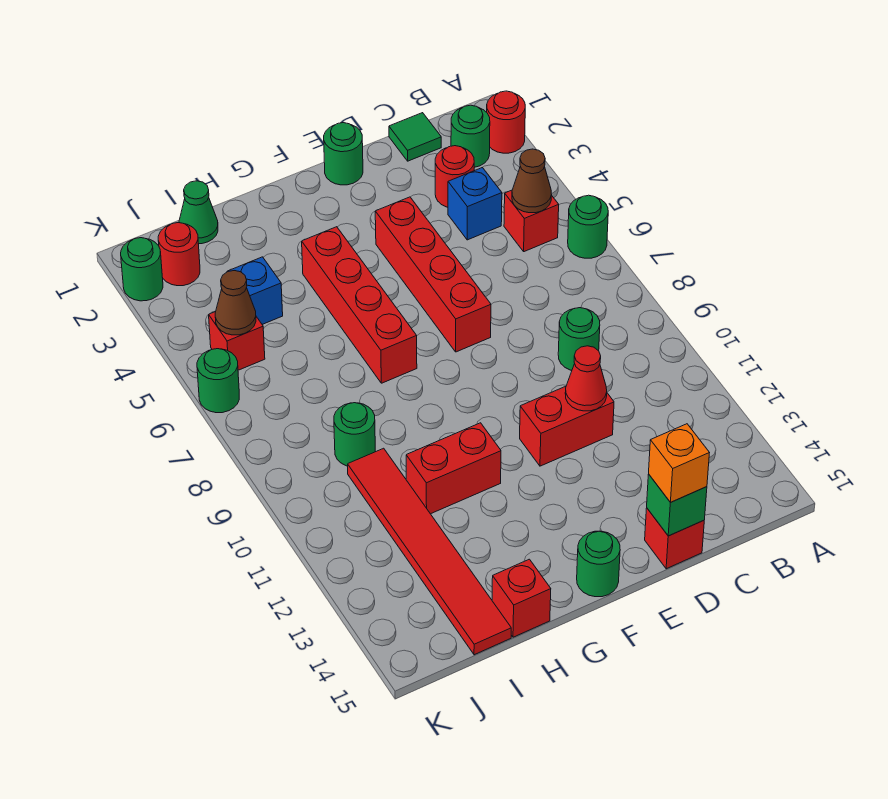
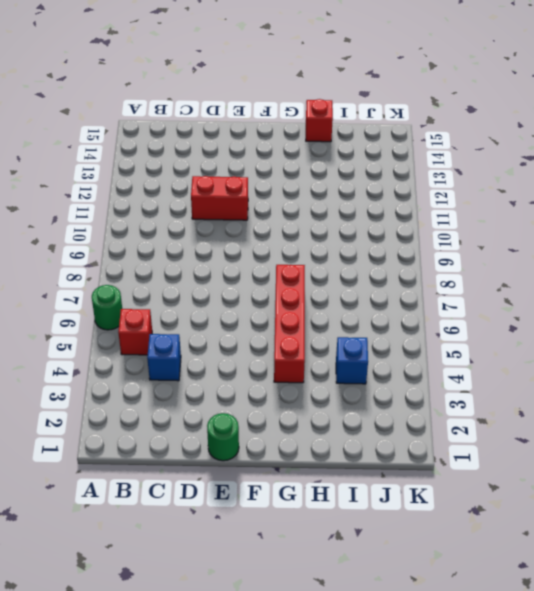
none -> red round brick A2 level 1
none -> green round brick B2 level 1
none -> green tile C1 level 1

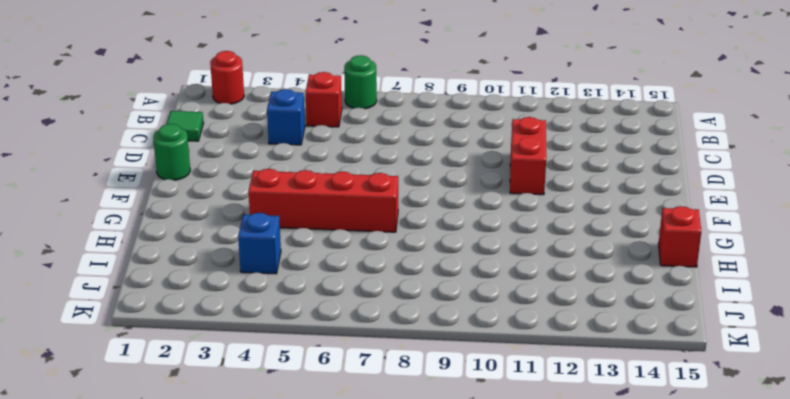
none -> green round brick B2 level 1
none -> red round brick C3 level 1
none -> green round brick C9 level 1

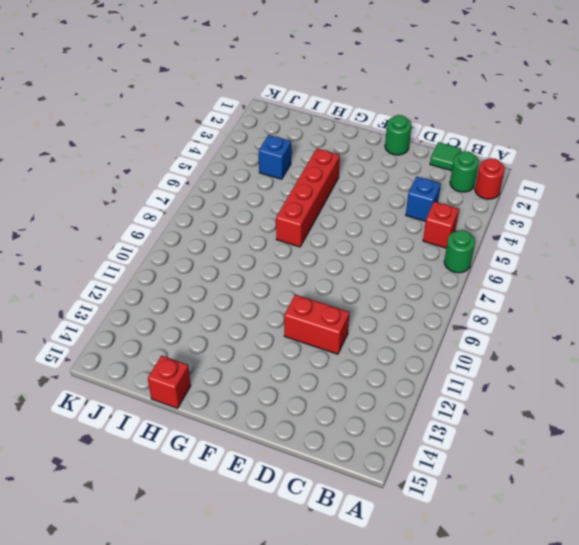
none -> red round brick C3 level 1
none -> green round brick C9 level 1
none -> red brick D15 level 1

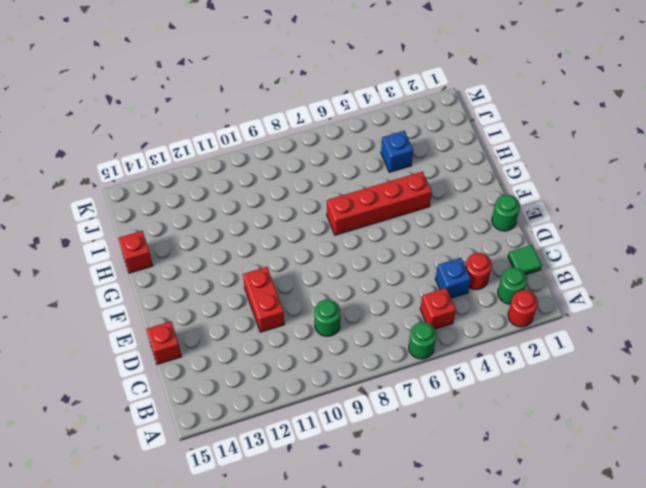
none -> red brick E4:E7 level 1
none -> green round brick F15 level 1
none -> red brick G11:H11 level 1

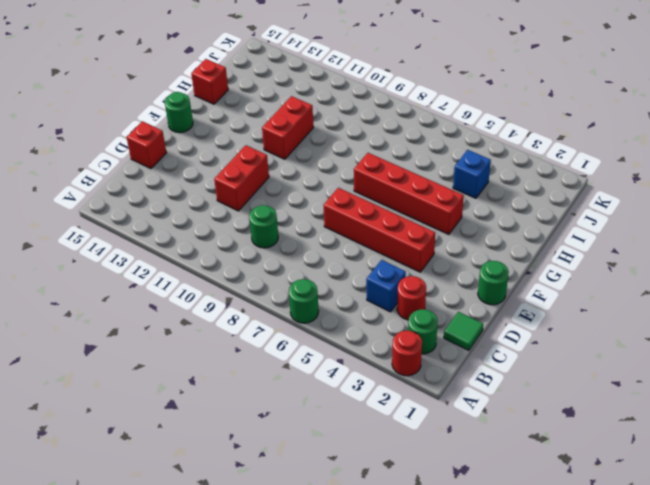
none -> red brick B5 level 1
none -> green cone I1 level 1
none -> green round brick I9 level 1

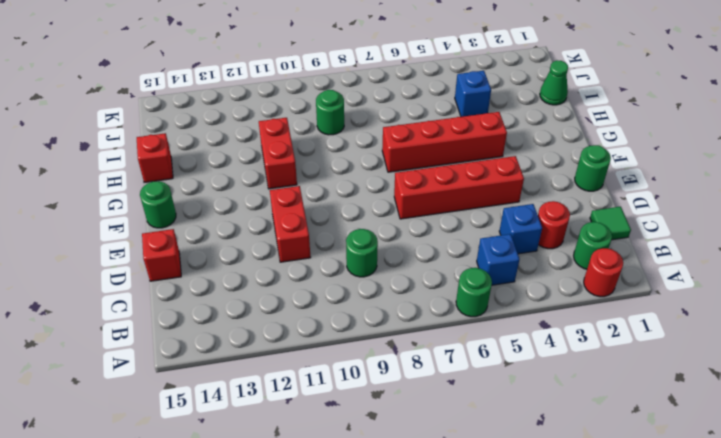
blue brick B5 level 1 -> red brick B5 level 1
none -> red tile I10:I15 level 1
none -> red round brick J2 level 1
none -> red brick J5 level 1

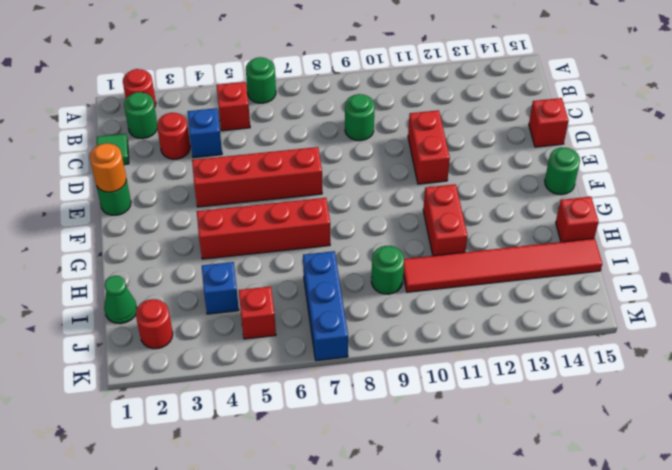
orange round brick E1 level 2 -> none
blue brick I7:K7 level 1 -> none
none -> green round brick K2 level 1
none -> green round brick K6 level 1
none -> brown cone B5 level 2

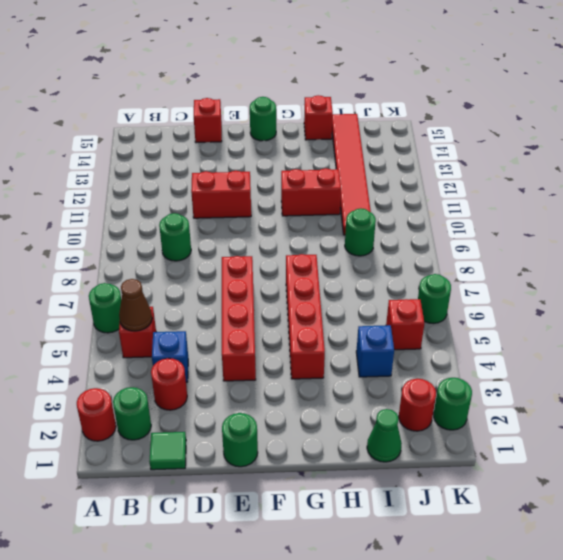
none -> red cone D11 level 2
none -> green brick D15 level 2
none -> brown cone J5 level 2

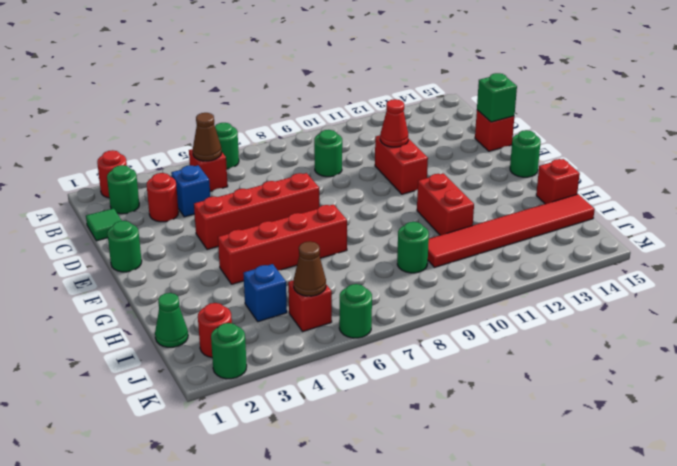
none -> orange brick D15 level 3

